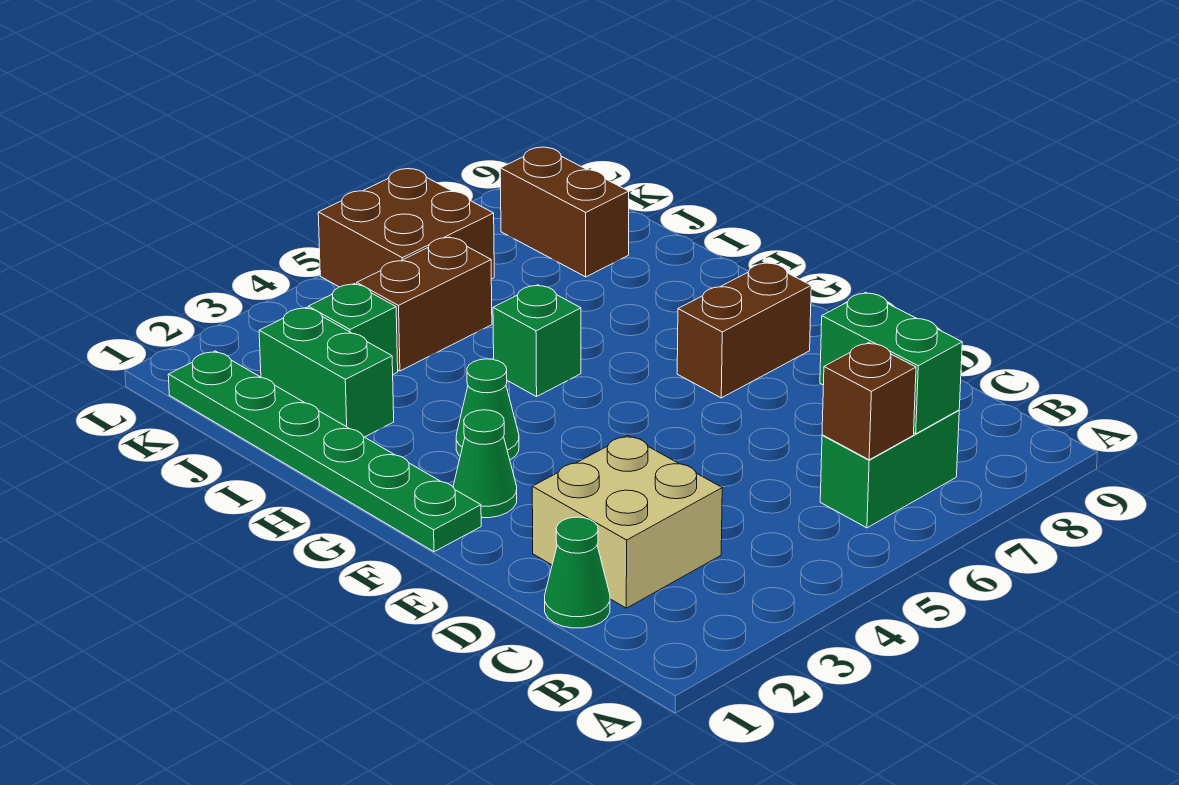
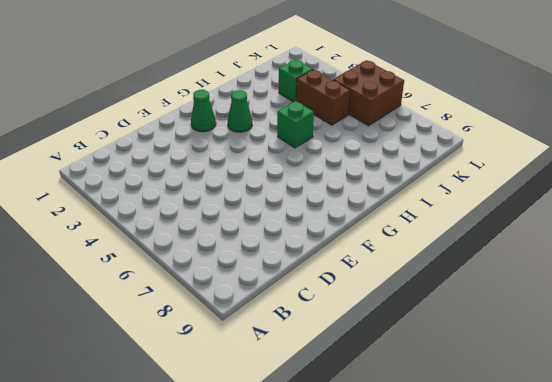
none -> green brick B6:B7 level 1
none -> green cone C1 level 1
none -> tan brick C2:D3 level 1

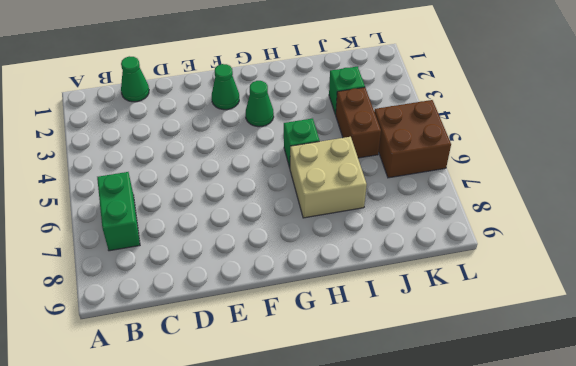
tan brick H6:I7 level 1 -> tan brick C2:D3 level 1
none -> green plate F1:K1 level 1
none -> brown brick F7:F8 level 1
none -> green brick I2:J2 level 1

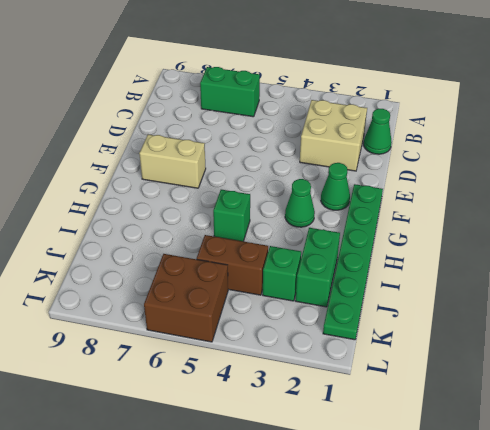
tan brick F7:F8 level 1 -> brown brick F7:F8 level 1
none -> brown brick J8:K8 level 1
none -> brown brick B6 level 2
none -> green brick B7:C7 level 2

